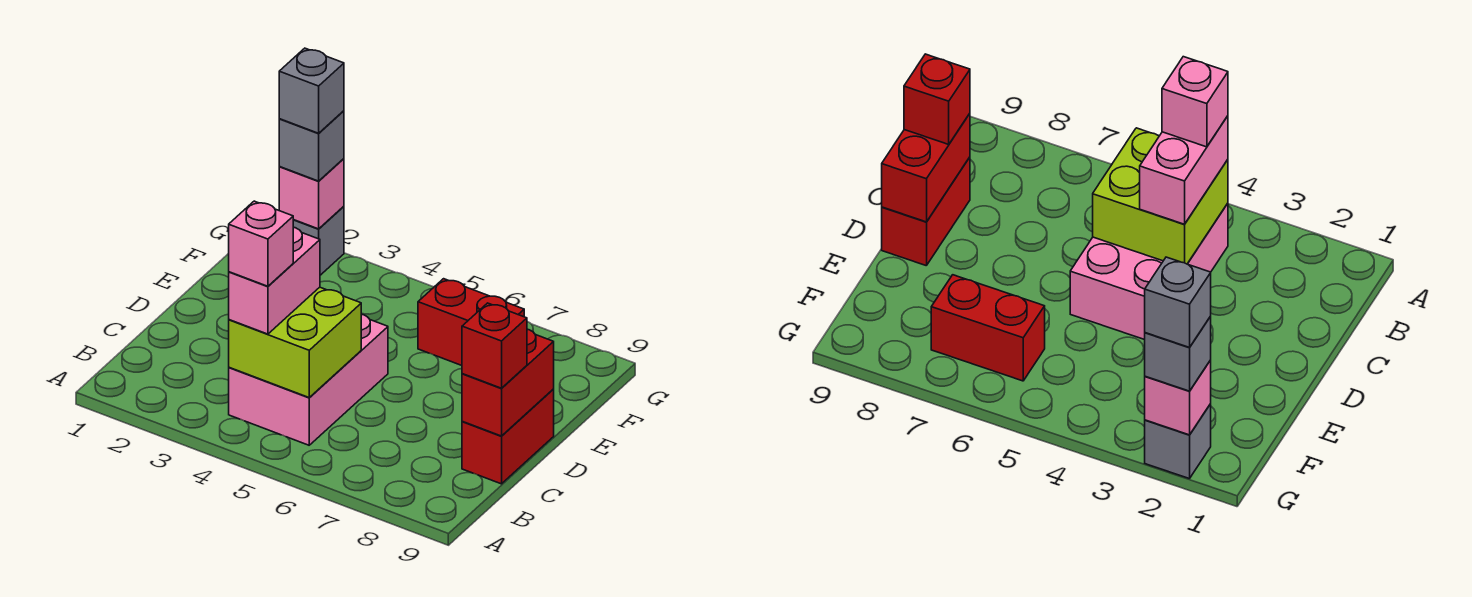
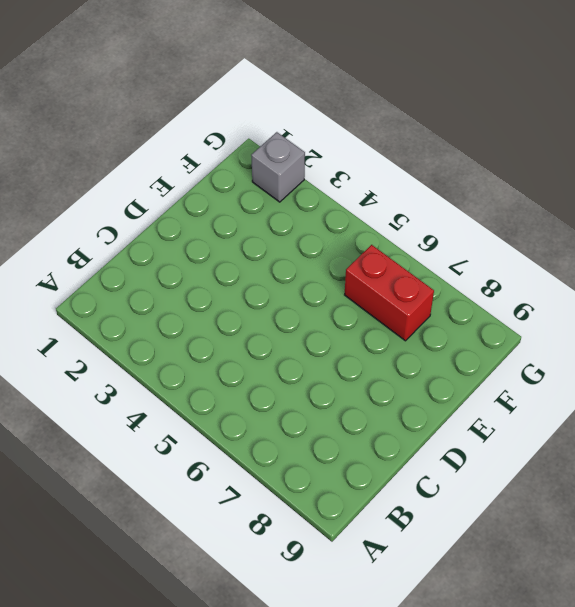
none -> pink brick B4:D5 level 1
none -> red brick C9:D9 level 1
none -> lime brick B4:C5 level 2

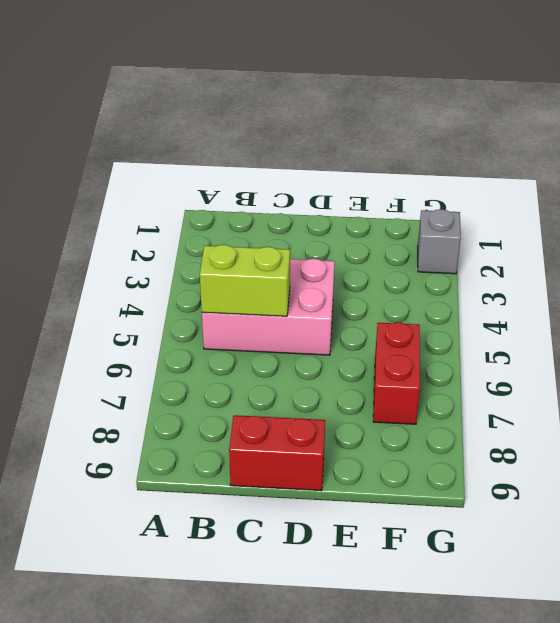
lime brick B5:C5 level 2 -> lime brick B4:C5 level 2
none -> red brick C9:D9 level 2
none -> pink brick G2 level 2
none -> pink brick B4:C4 level 3

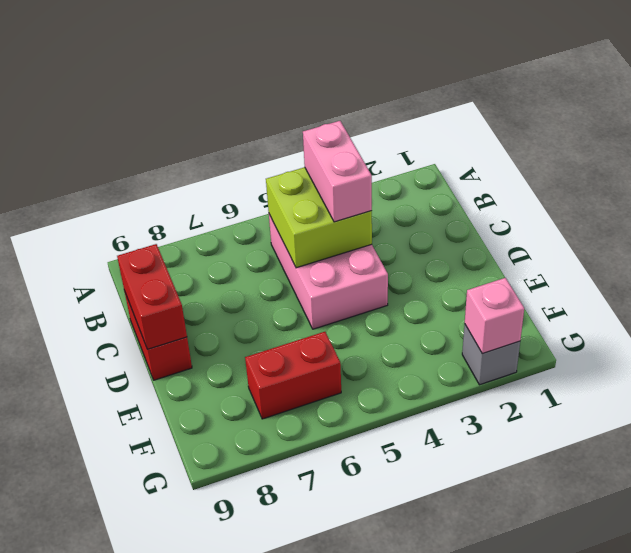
none -> red brick C9 level 3
none -> grey brick G2 level 3
none -> pink brick B4 level 4

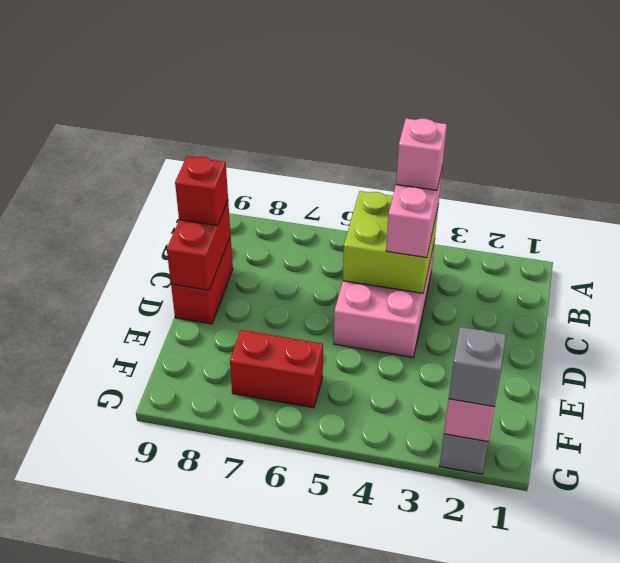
none -> grey brick G2 level 4

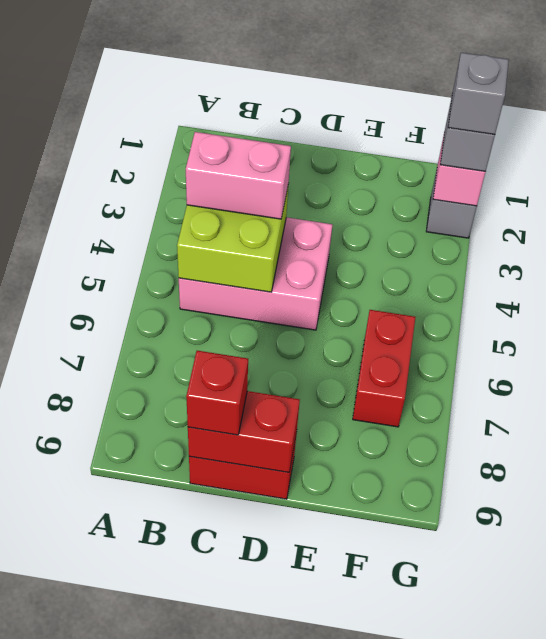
none -> pink brick B4 level 4

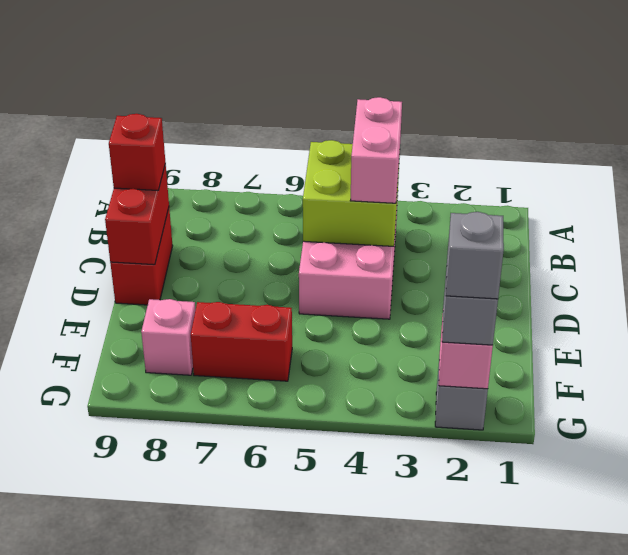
pink brick F8 level 1 -> pink brick B4 level 4

